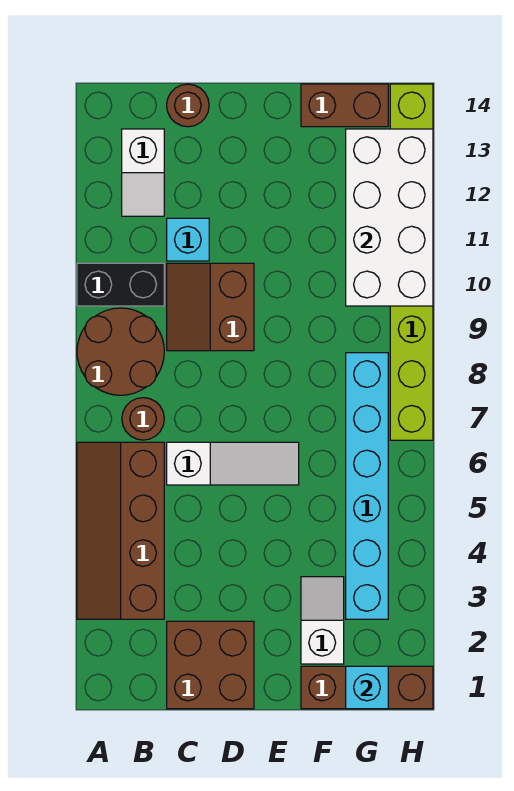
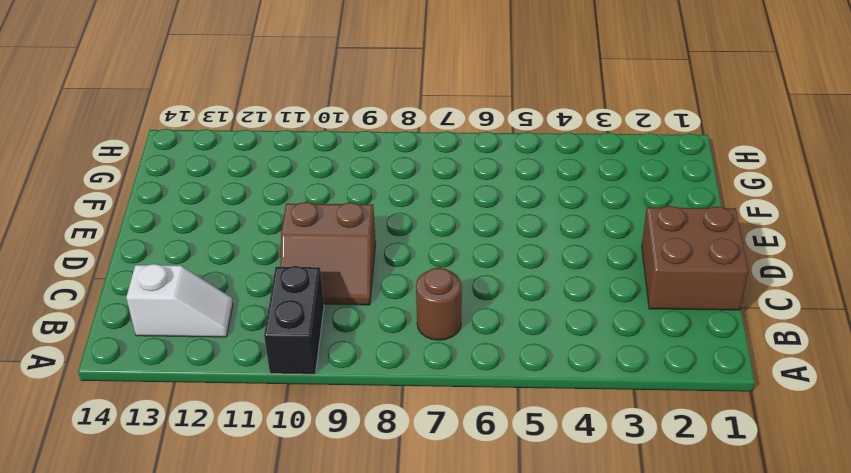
none -> brown slope A3:B6 level 1 top B
none -> brown round brick A8:B9 level 1
none -> white slope C6:E6 level 1 top C

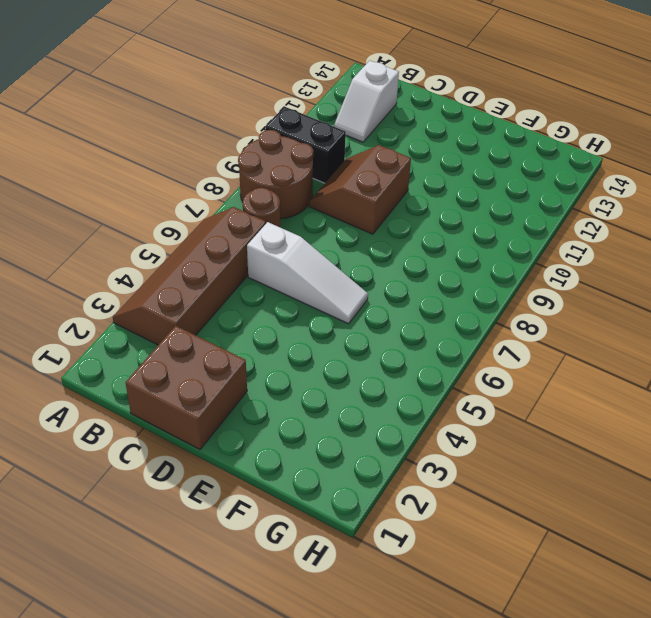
none -> cyan brick C11 level 1
none -> brown round brick C14 level 1
none -> brown brick F1:H1 level 1

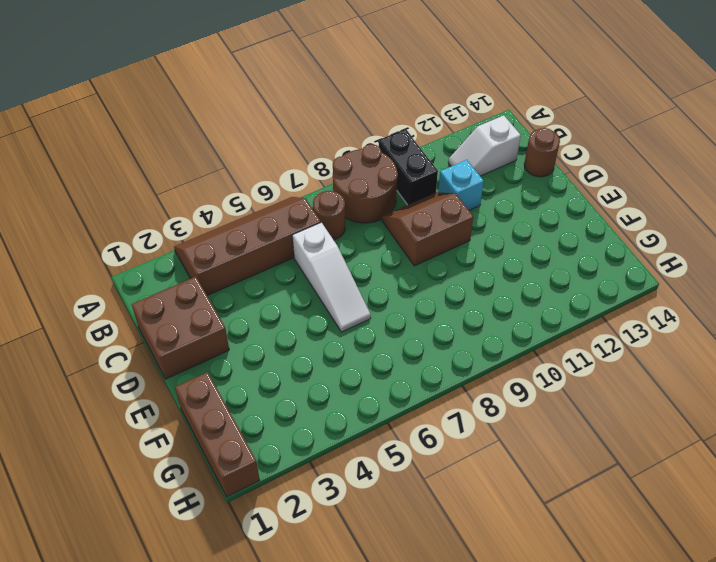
none -> white slope F2:F3 level 1 top 2
none -> brown brick F14:G14 level 1
none -> cyan brick G3:G8 level 1

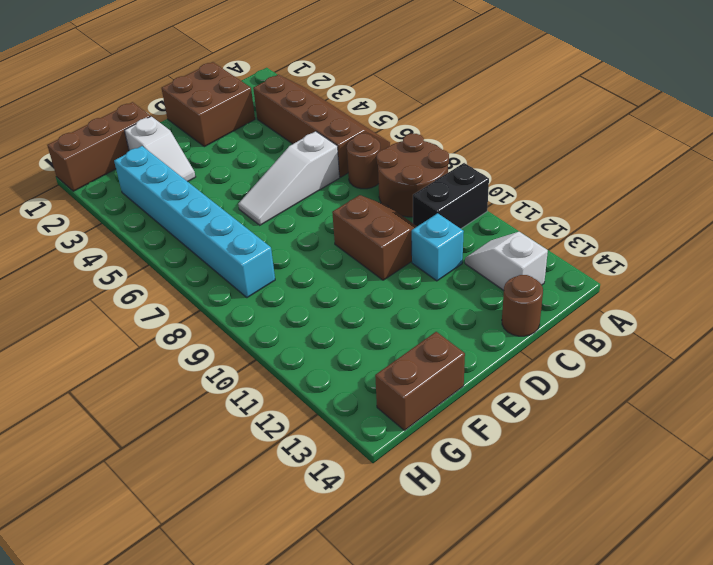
none -> lime brick H7:H14 level 1
none -> cyan brick G1 level 2
none -> white brick G10:H13 level 2

